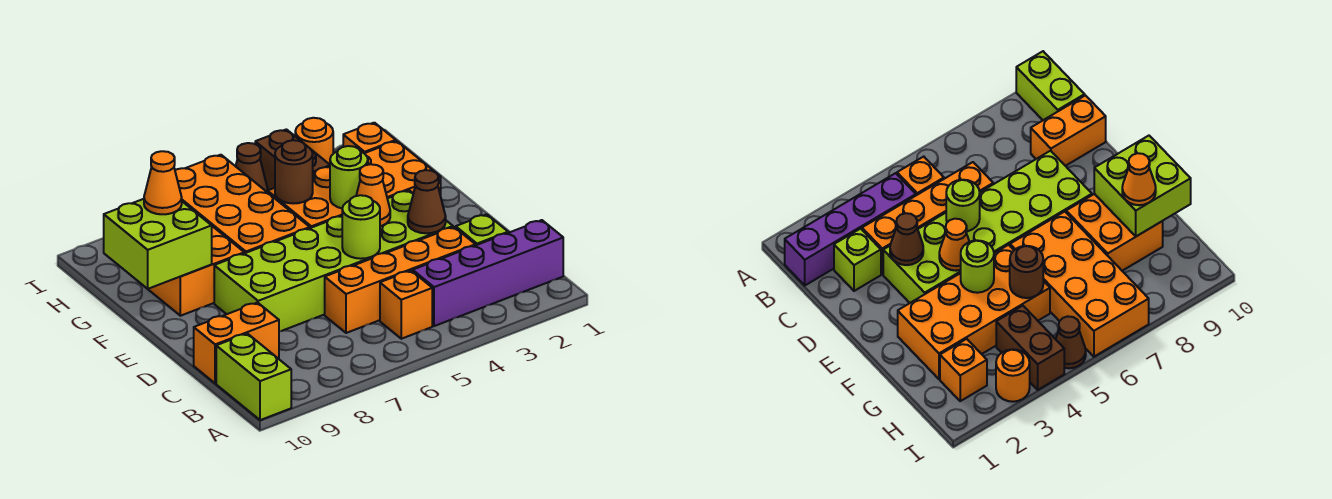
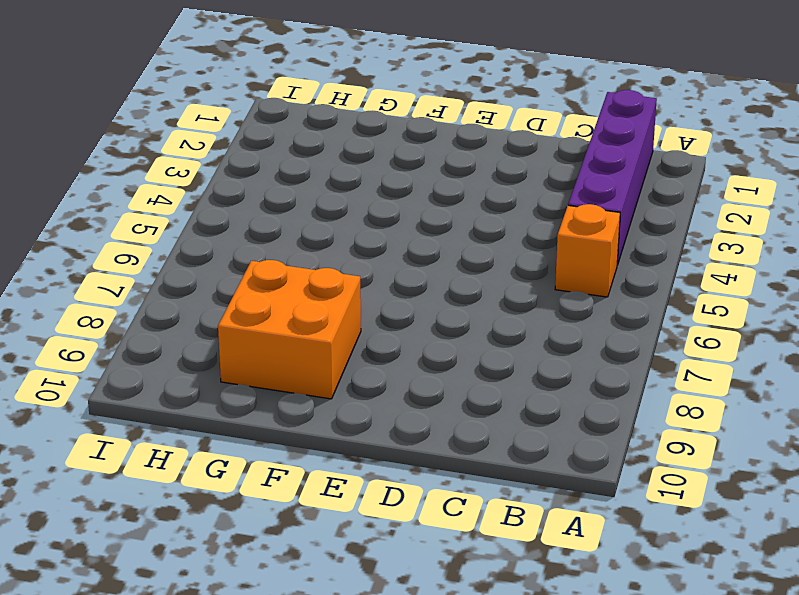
none -> lime brick A10:B10 level 1
none -> lime brick C2 level 1
none -> orange brick C3:C6 level 1

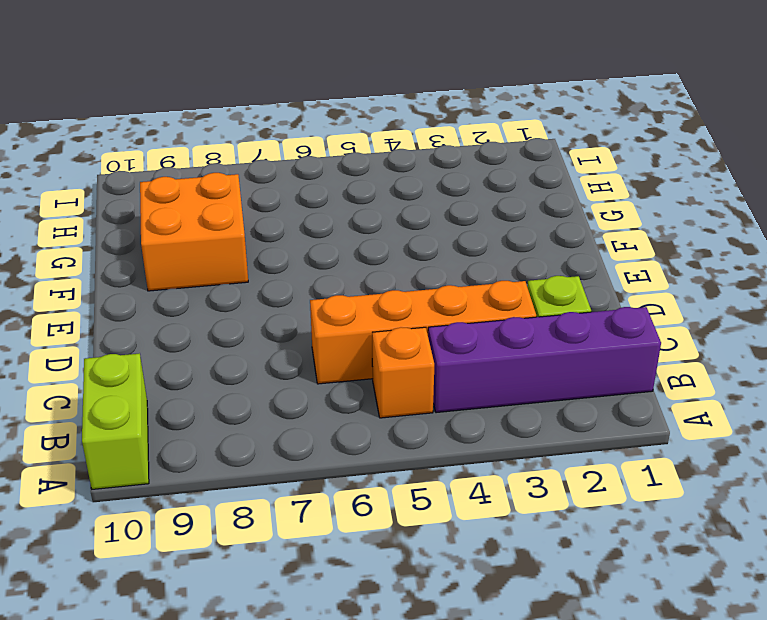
none -> orange brick C9:C10 level 1
none -> lime brick D3:E8 level 1
none -> orange brick F2:G5 level 1

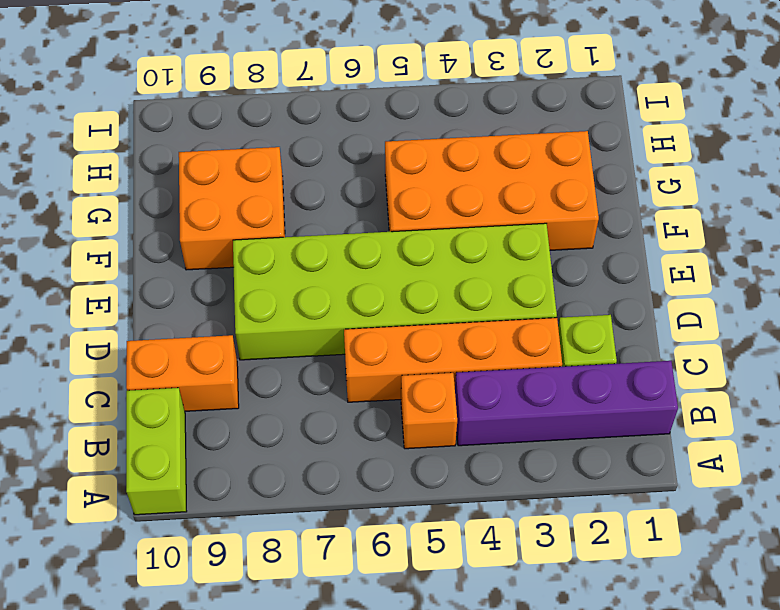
none -> orange brick F6:I7 level 1
none -> orange brick H2 level 1
none -> brown brick H4:I4 level 1

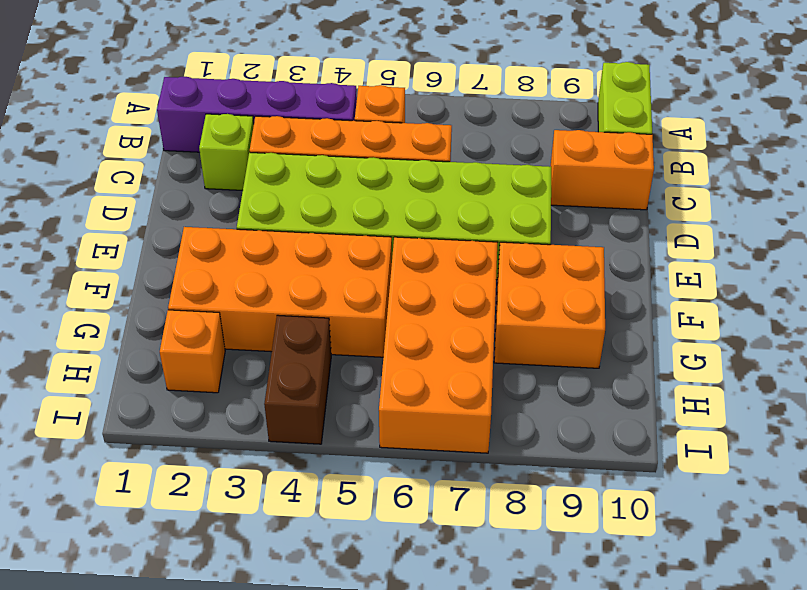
none -> orange round brick I3 level 1
none -> brown cone I5 level 1
none -> brown cone D3 level 2

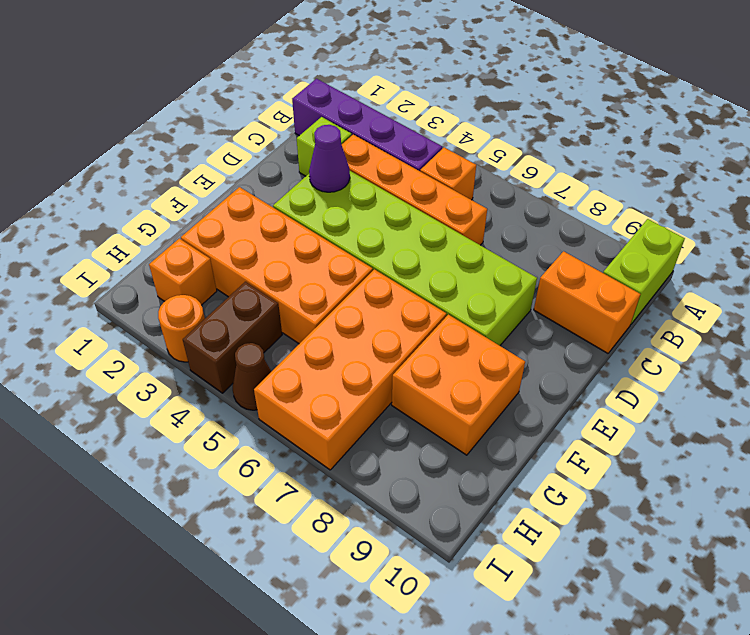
purple cone D3 level 2 -> brown cone D3 level 2
none -> lime round brick D5 level 2
none -> orange cone E4 level 2
none -> lime round brick F4 level 2

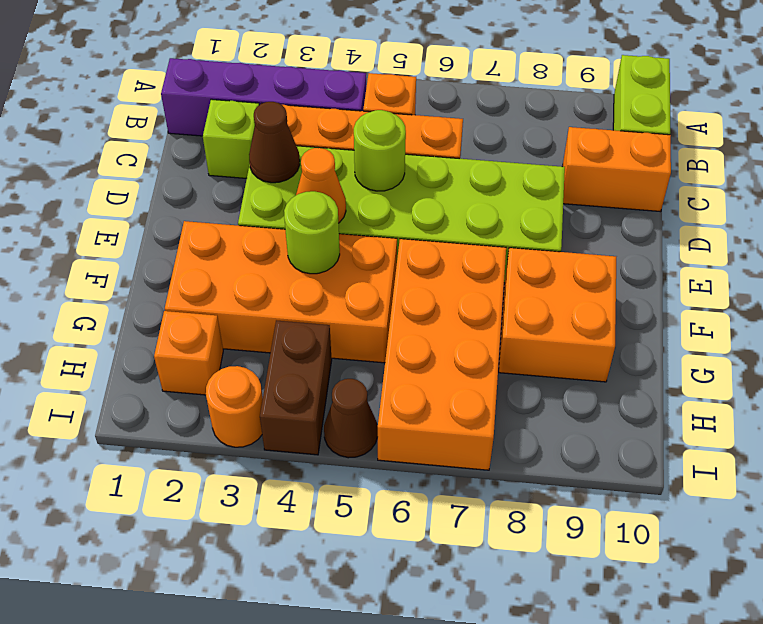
none -> lime brick F9:G10 level 2
none -> brown round brick G5 level 2
none -> orange cone G9 level 3

